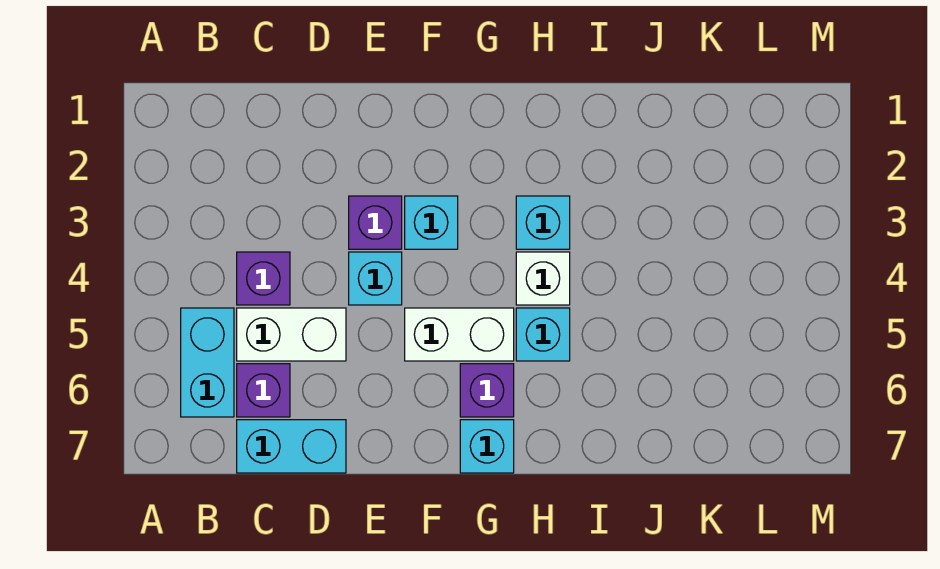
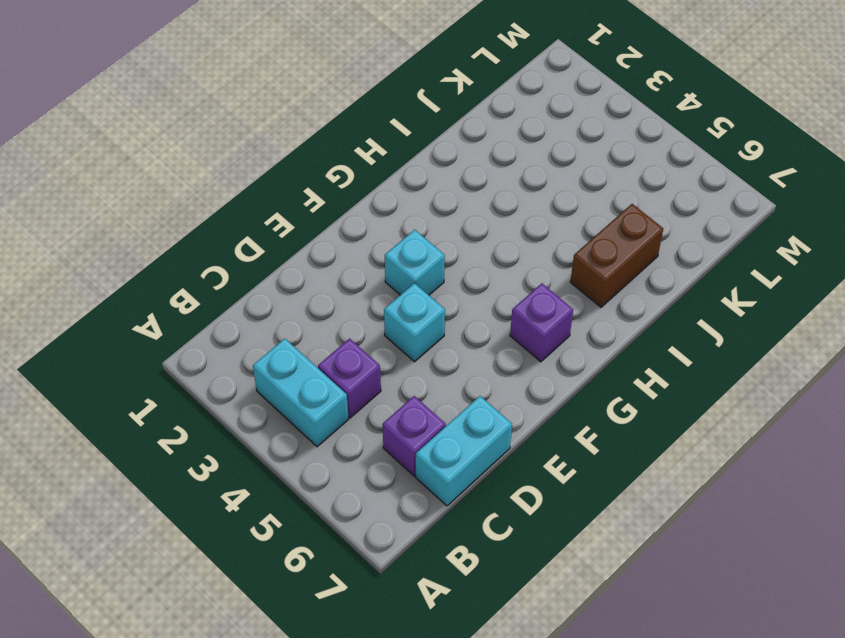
cyan brick B3:B4 level 1 -> cyan brick B5:B6 level 1
brown brick I6:J6 level 1 -> none
none -> white brick C5:D5 level 1
none -> purple brick E3 level 1
none -> white brick F5:G5 level 1

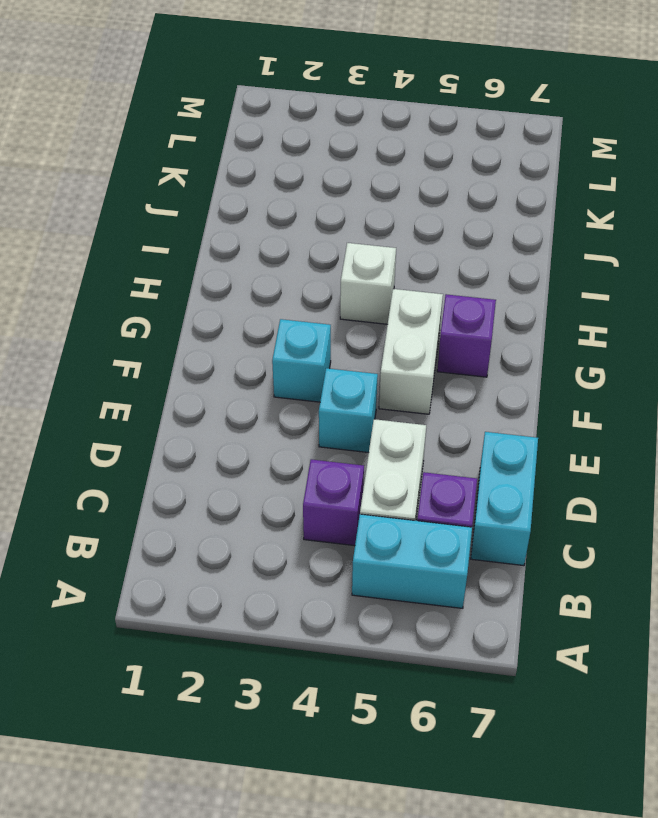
none -> purple brick E3 level 1
none -> cyan brick G7 level 1
none -> cyan brick H3 level 1

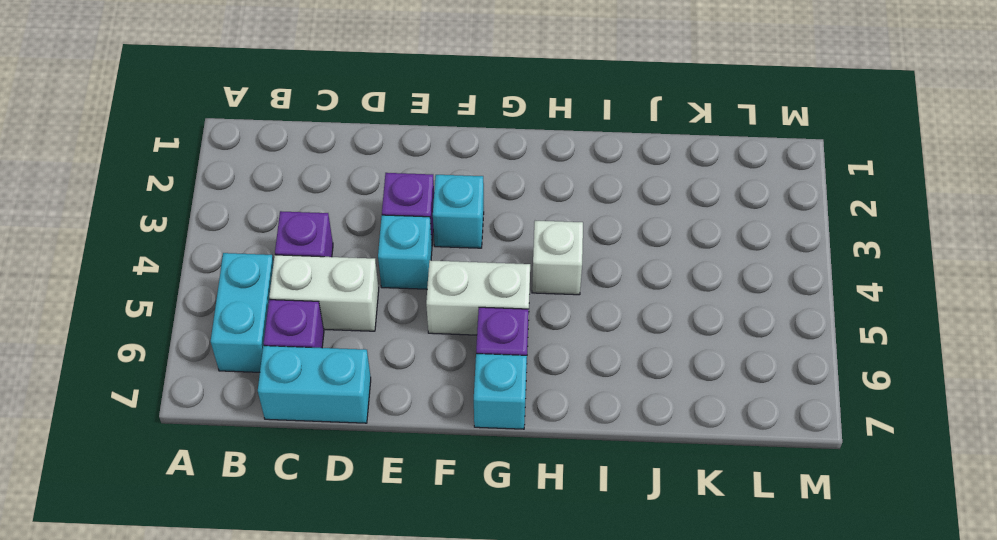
none -> cyan brick H3 level 1
none -> cyan brick H5 level 1

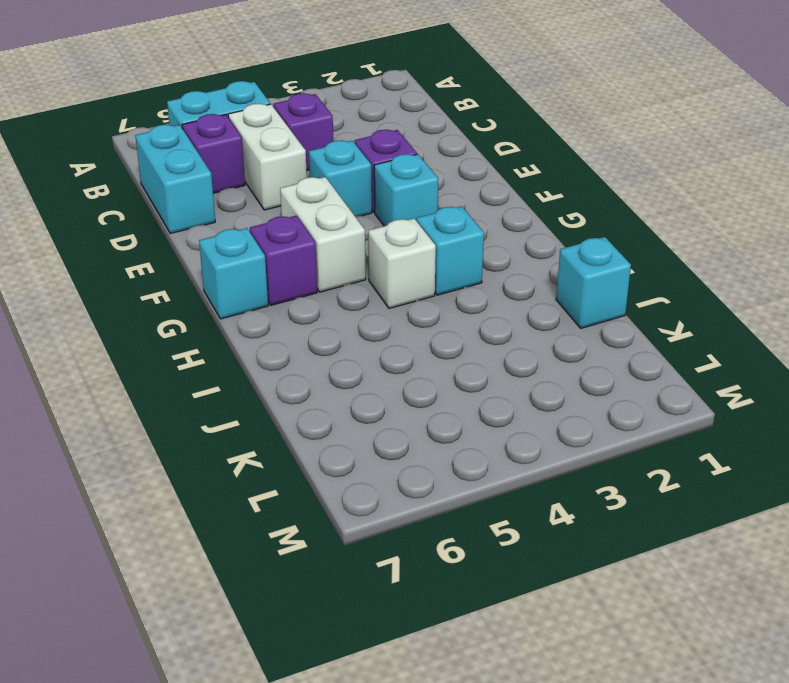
cyan brick J1 level 1 -> cyan brick H5 level 1

